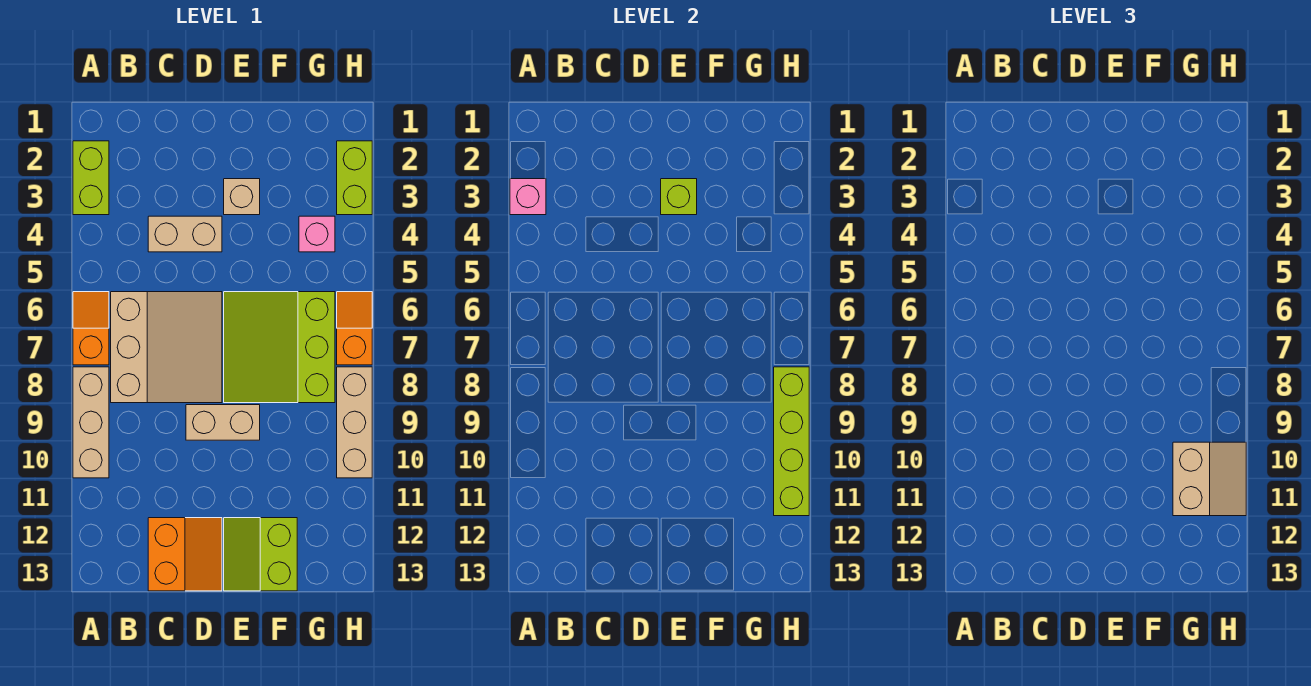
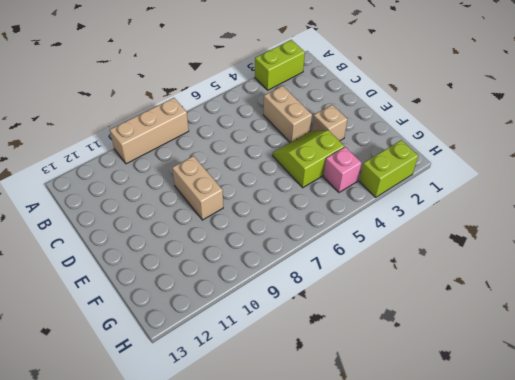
lime slope E4:F5 level 1 top F -> lime slope E12:F13 level 1 top F
none -> orange slope A6:A7 level 1 top 7
none -> tan slope B6:D8 level 1 top B
none -> orange slope C12:D13 level 1 top C

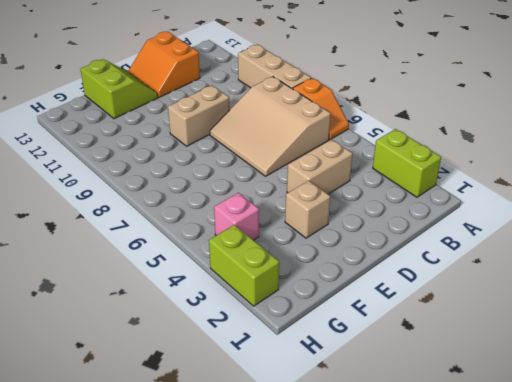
none -> lime slope E6:G8 level 1 top G
none -> orange slope H6:H7 level 1 top 7
none -> tan brick H8:H10 level 1

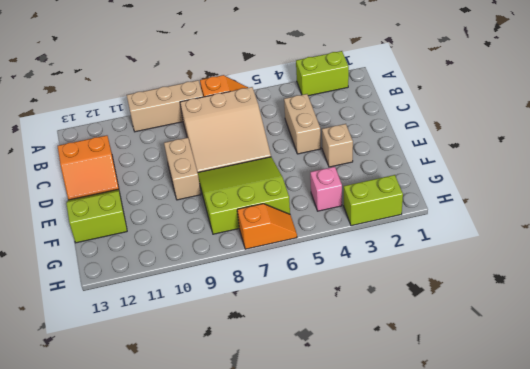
none -> tan brick H8:H10 level 1
none -> pink brick A3 level 2
none -> lime brick E3 level 2

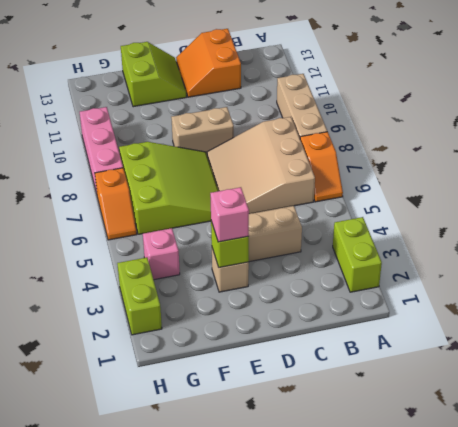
pink brick E3 level 3 -> pink brick A3 level 2
pink brick H8:H10 level 1 -> tan brick H8:H10 level 1
none -> lime brick H8:H11 level 2
none -> tan slope G10:H11 level 3 top G

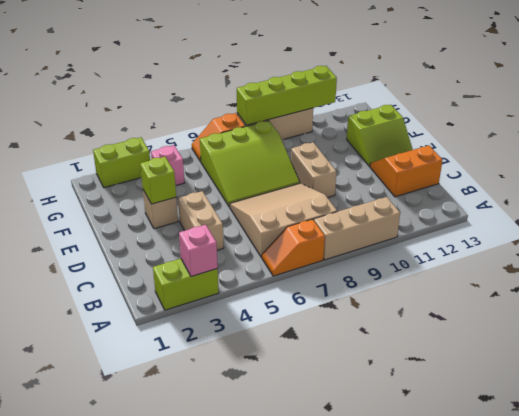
none -> tan slope G10:H11 level 3 top G

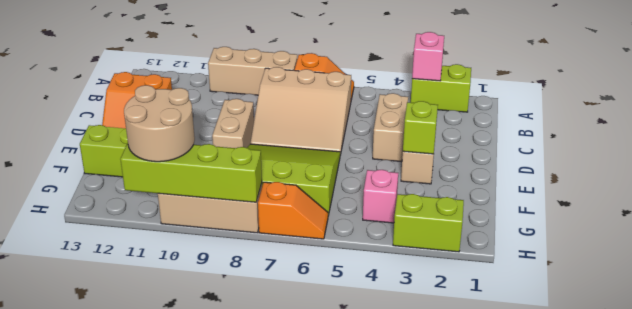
tan round brick G10:H11 level 3 -> tan slope G10:H11 level 3 top G

